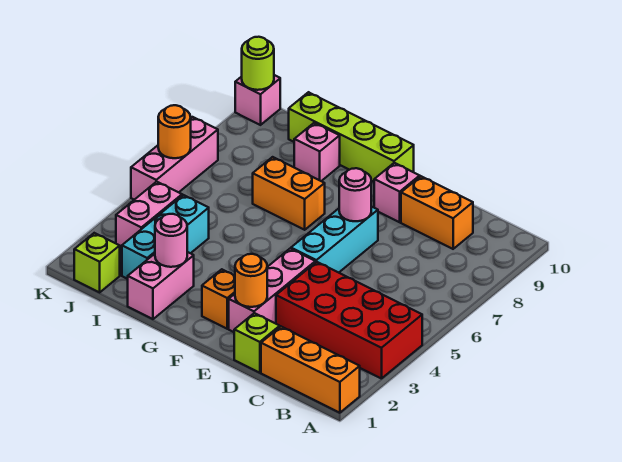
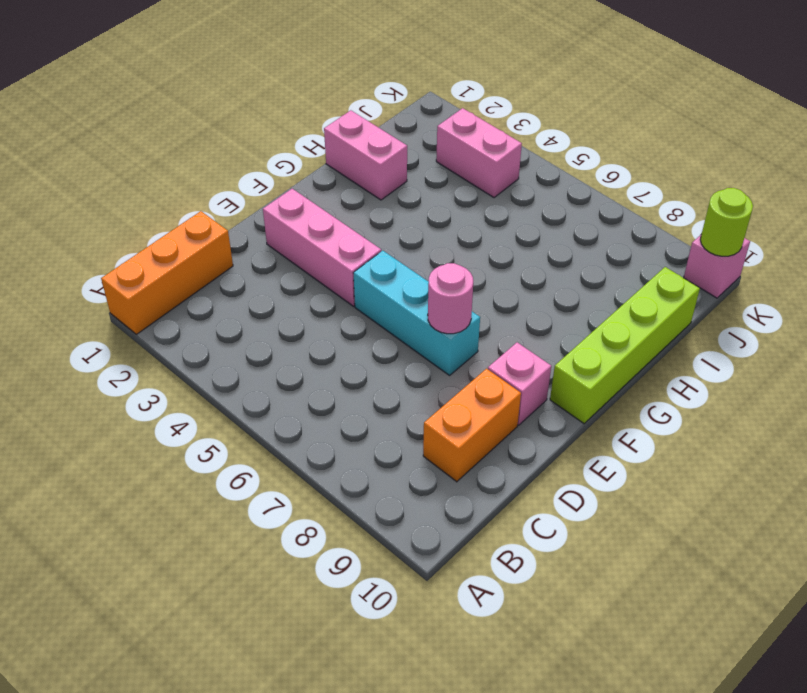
none -> red brick A3:D4 level 1
none -> lime brick D1 level 1
none -> orange brick F2 level 1

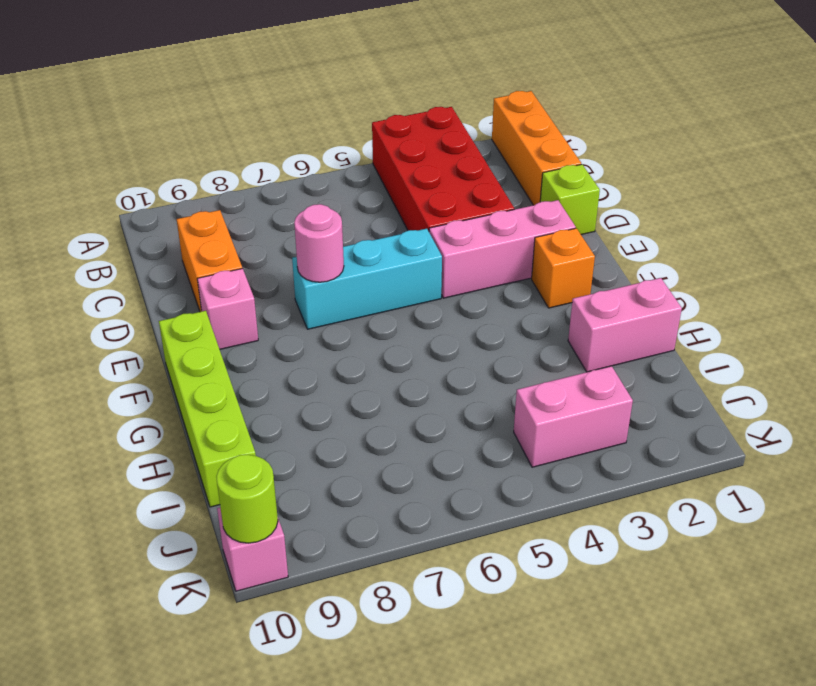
none -> orange brick G7:H7 level 1
none -> pink brick H9 level 1
none -> cyan brick I2:I4 level 1

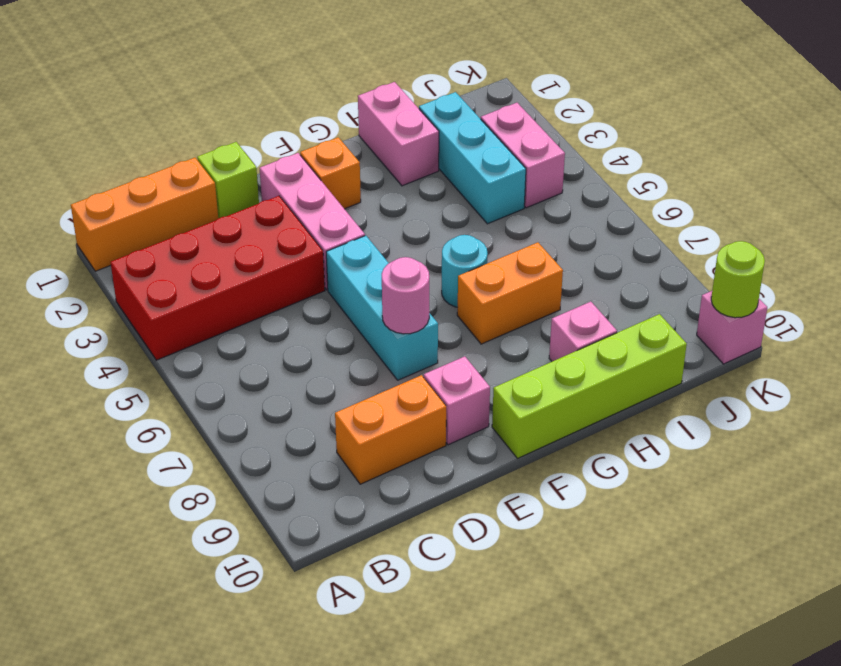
cyan round brick G6 level 1 -> none
none -> lime brick J1 level 1
none -> pink brick K5:K7 level 1
none -> orange round brick E2 level 2

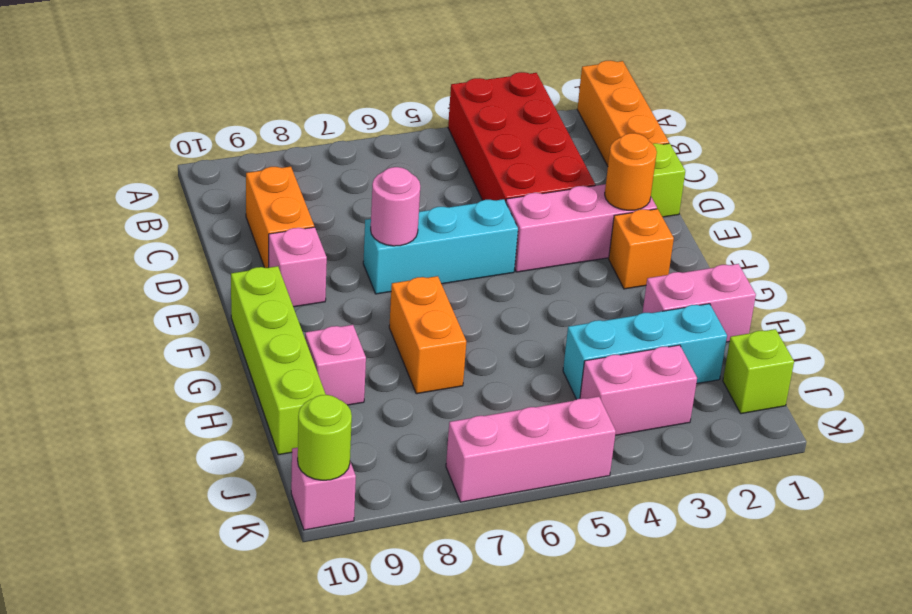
none -> pink round brick H2 level 2
none -> orange round brick K6 level 2

